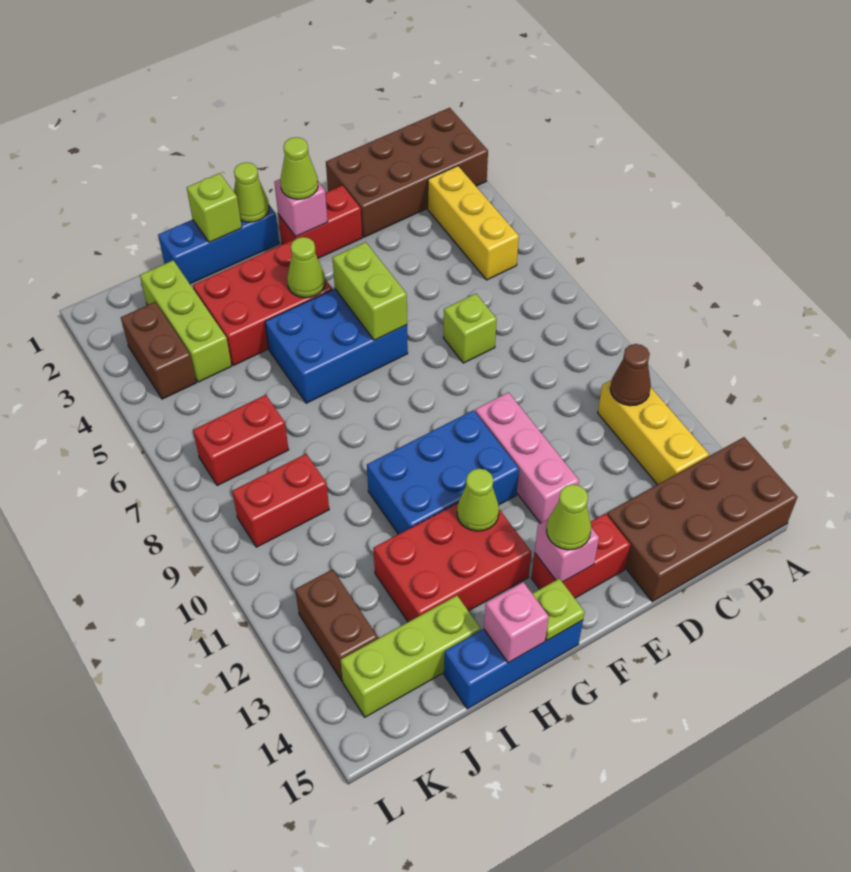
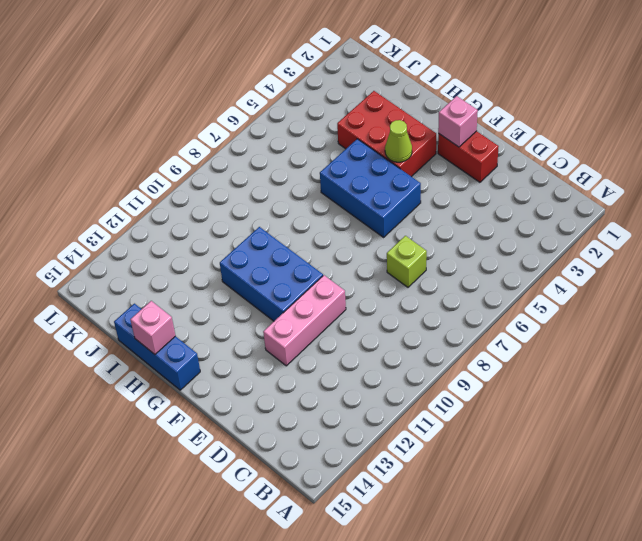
none -> brown brick A1:D2 level 1
none -> brown brick A14:D15 level 1
none -> yellow brick B3:B5 level 1
none -> yellow brick B11:B13 level 1

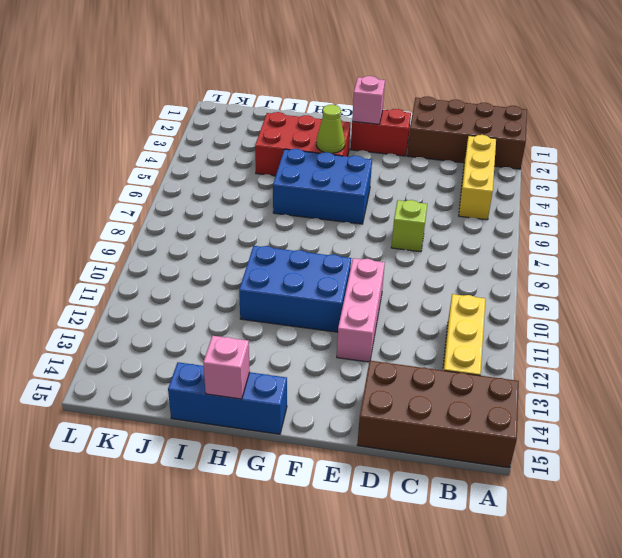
none -> red brick E14:F14 level 1
none -> blue brick G1:I1 level 1
none -> red brick G12:I13 level 1
none -> lime brick I14:K14 level 1

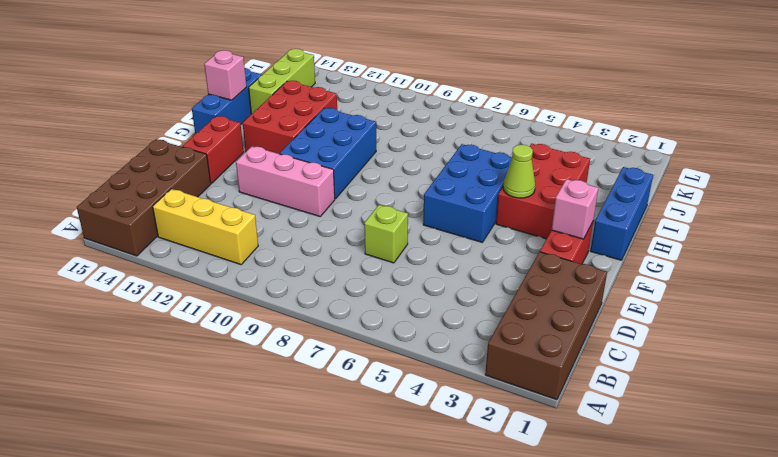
none -> yellow brick B3:B5 level 1
none -> lime brick J2:J4 level 1
none -> red brick J7:K7 level 1
none -> red brick J9:K9 level 1

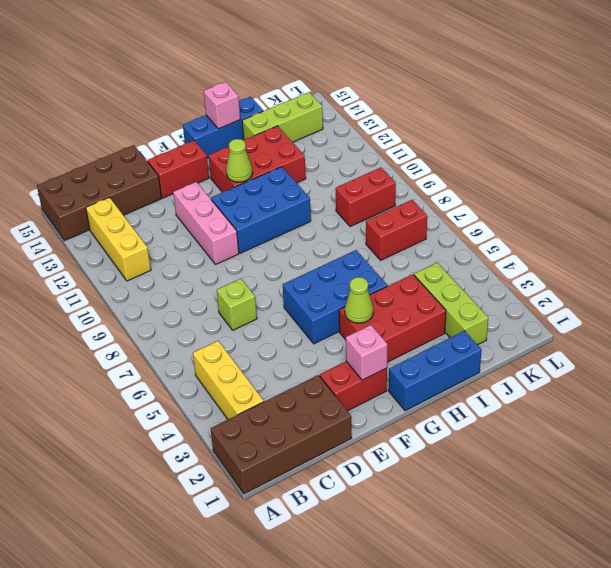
none -> brown brick K3:K4 level 1
none -> brown brick K12:K13 level 1
none -> brown cone B11 level 2
none -> lime brick F5:F6 level 2

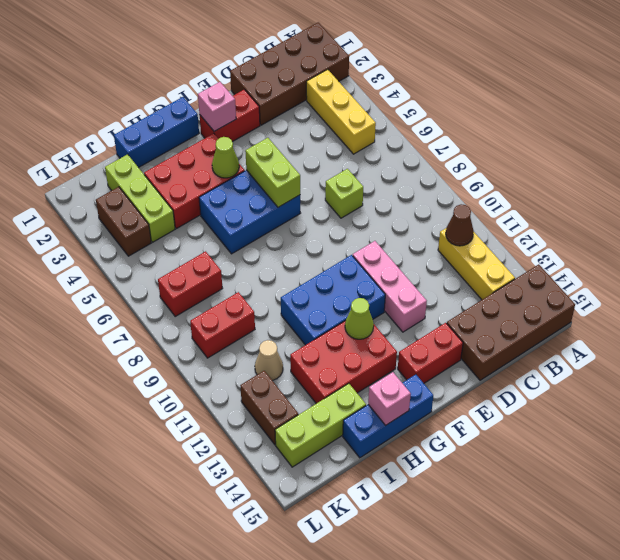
tan cone J11 level 1 -> none
none -> pink brick F14 level 2
none -> lime cone G1 level 2
none -> lime plate G15 level 2
none -> lime brick H1 level 2

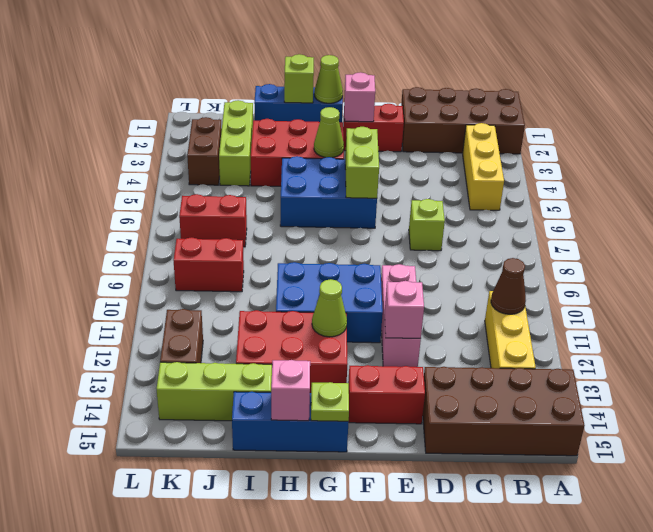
pink brick E12 level 2 -> pink brick F14 level 2
none -> lime cone F2 level 3
none -> lime cone F14 level 3

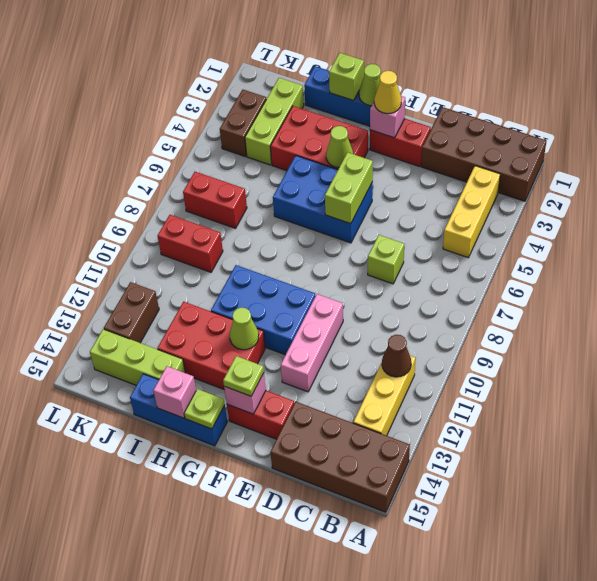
yellow cone F2 level 3 -> lime cone F2 level 3
lime plate F14 level 3 -> lime cone F14 level 3

